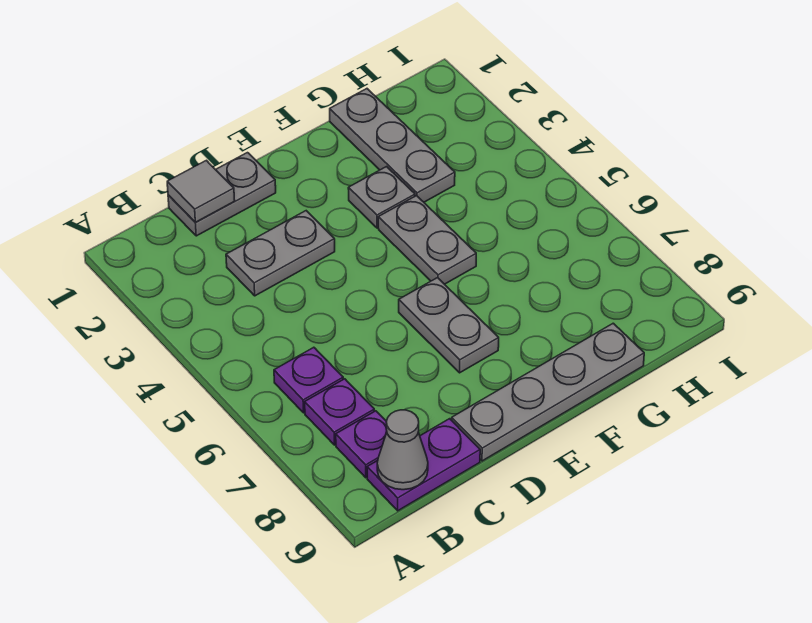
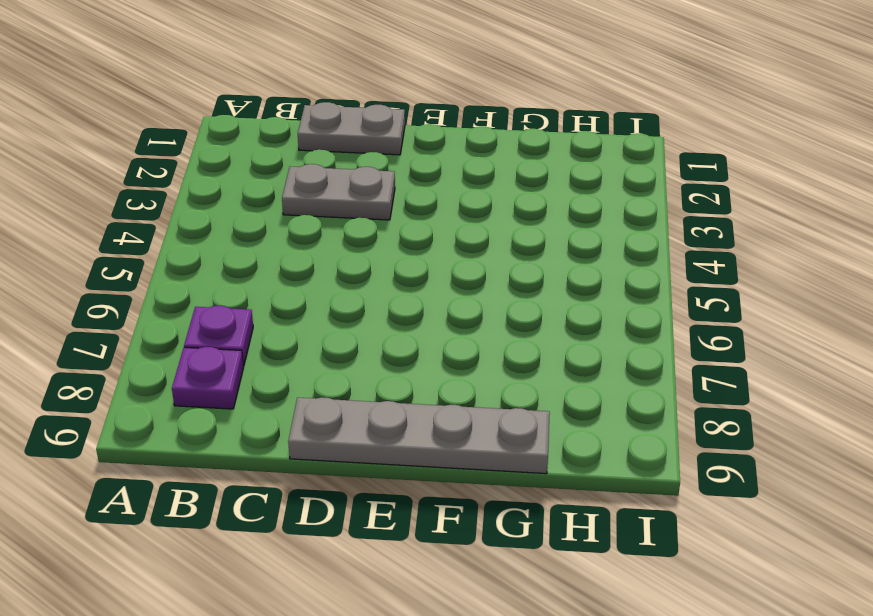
none -> purple plate B6 level 1
none -> purple plate B9:C9 level 1
none -> grey plate E6:E7 level 1

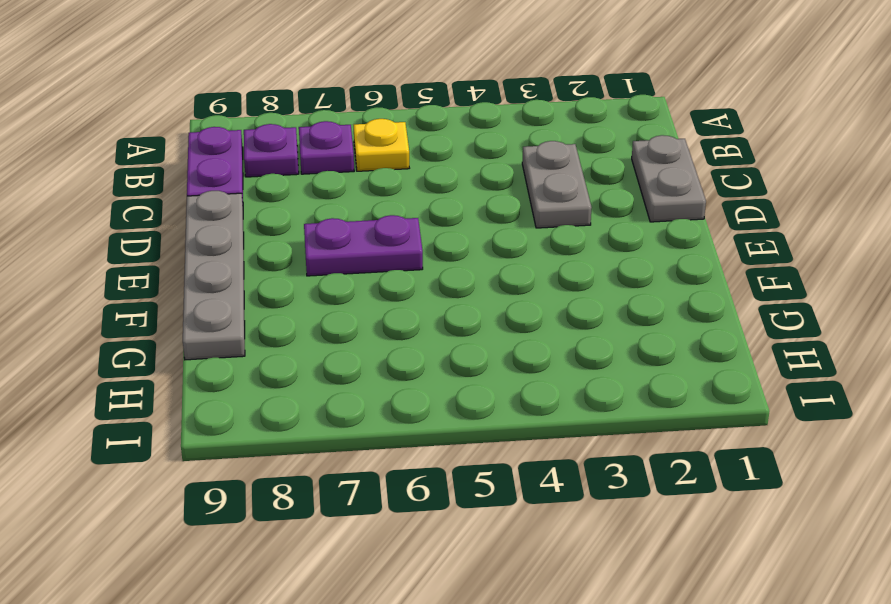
yellow plate B6 level 1 -> purple plate B6 level 1
purple plate E6:E7 level 1 -> grey plate E6:E7 level 1
none -> grey plate F3 level 1
none -> grey plate F4:F5 level 1
none -> grey plate G1:G3 level 1

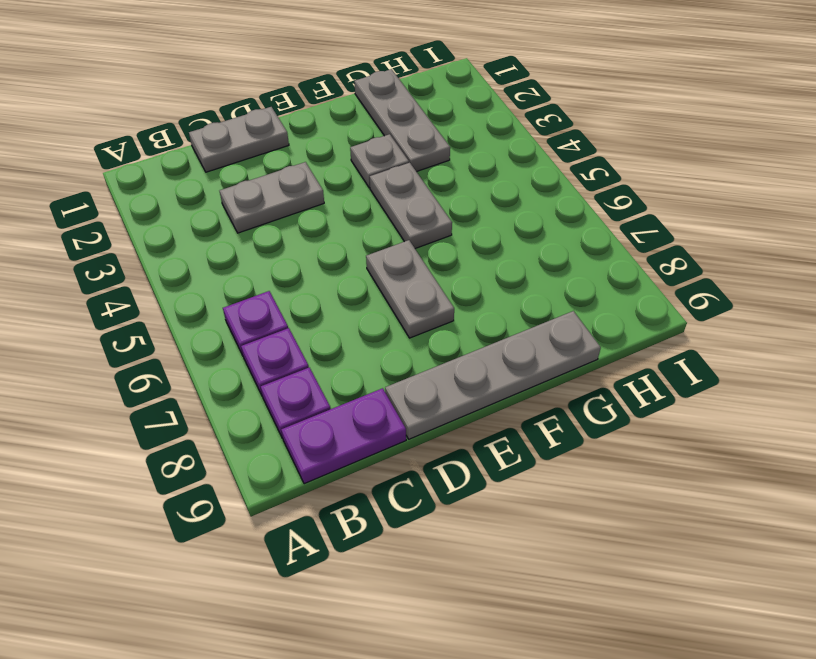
none -> grey cone B9 level 2
none -> grey tile C1 level 2

